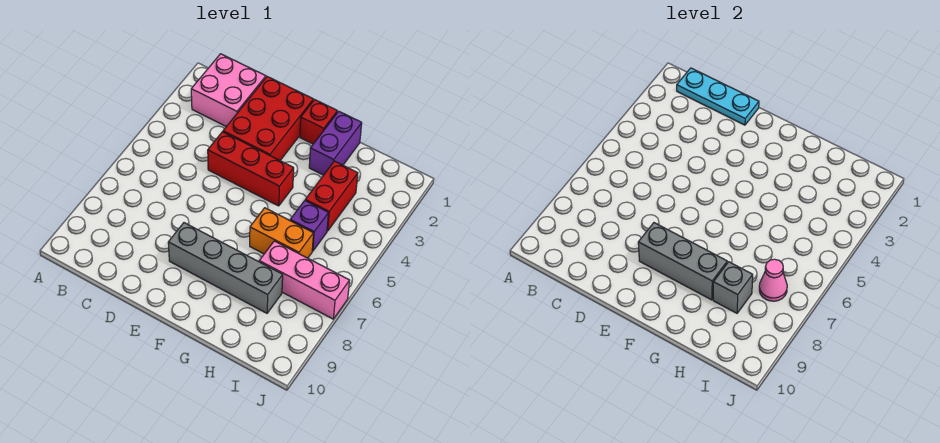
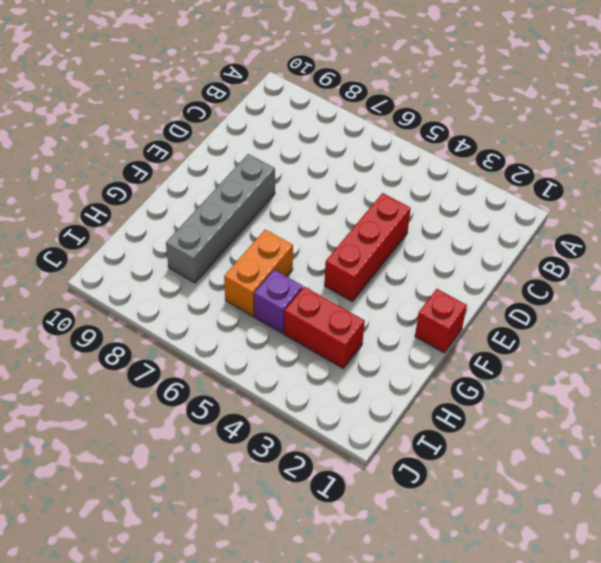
none -> pink brick B1:C2 level 1
none -> red brick D1:E3 level 1
none -> purple brick G1:G2 level 1

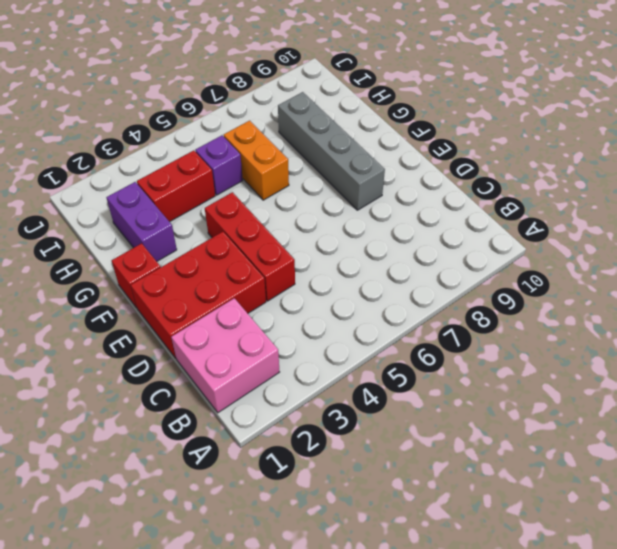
purple brick G2:H2 level 1 -> purple brick G1:G2 level 1
none -> pink brick H7:J7 level 1
none -> cyan plate B1:D1 level 2
none -> grey brick E8:G8 level 2

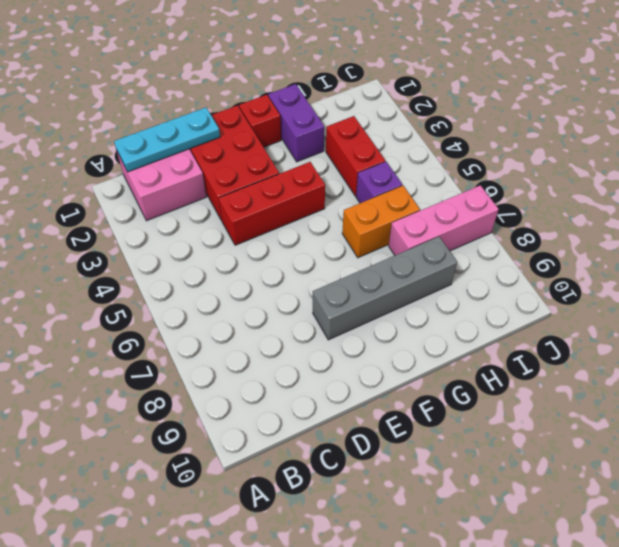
none -> grey brick E8:G8 level 2
none -> grey brick H8 level 2
none -> pink cone I7 level 2

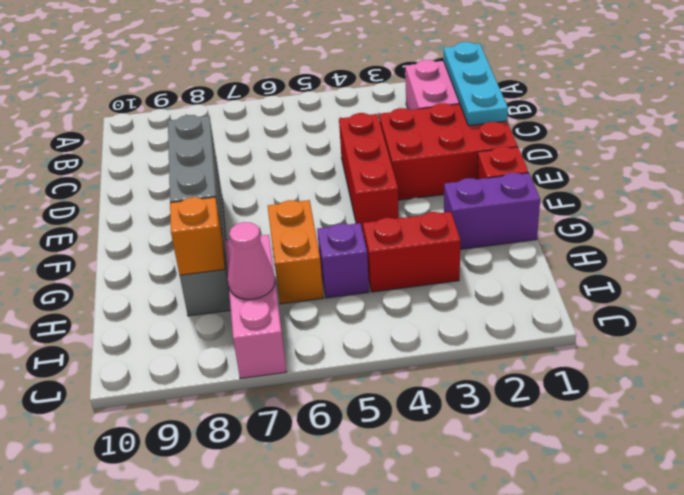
orange brick H8 level 2 -> grey brick H8 level 2

